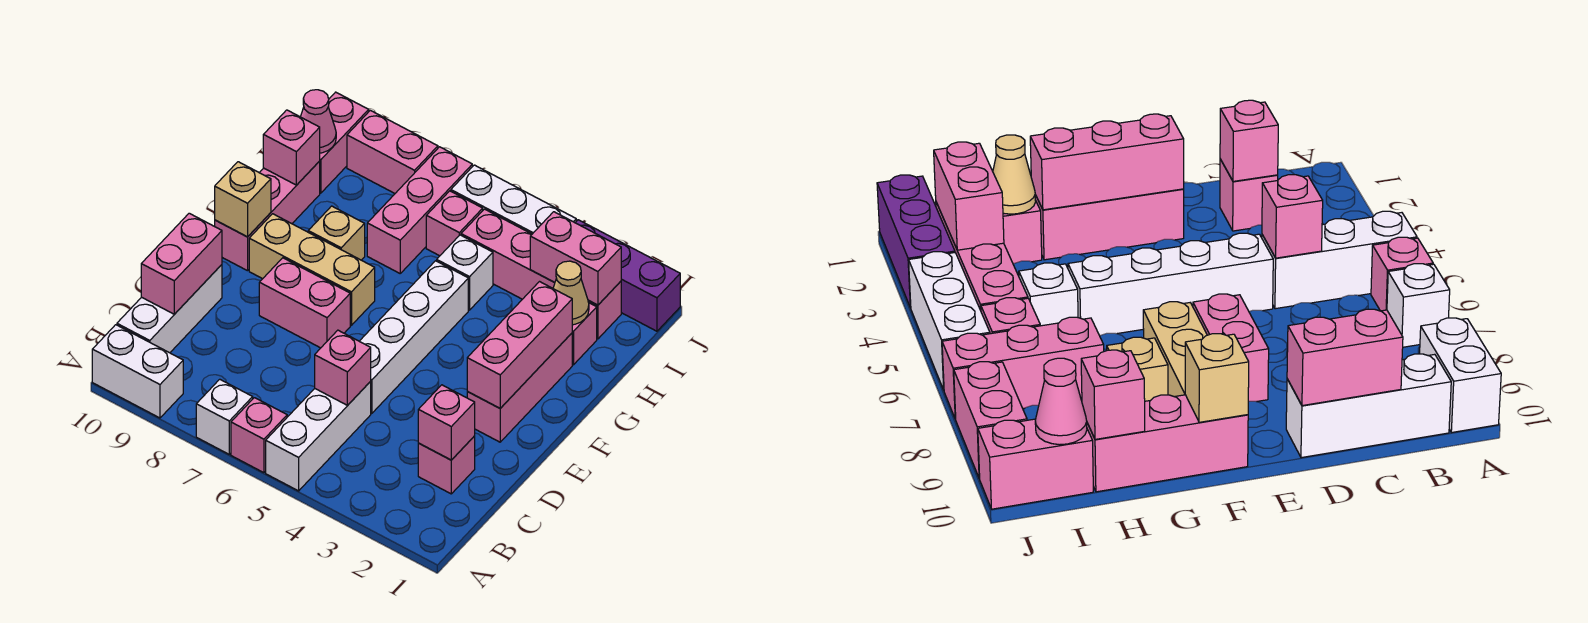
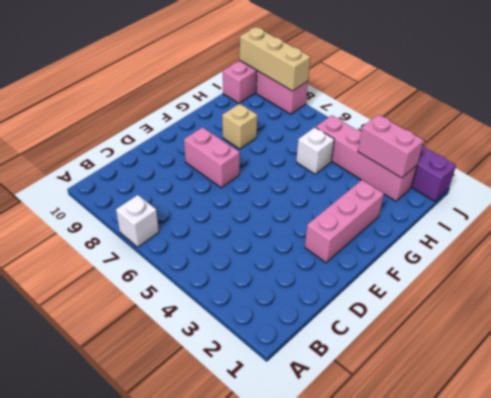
tan brick J8:J10 level 2 -> tan brick F7:F9 level 1
none -> white brick A5:C5 level 1
none -> pink brick A6 level 1
none -> white brick A9:A10 level 1
none -> white brick B10:D10 level 1

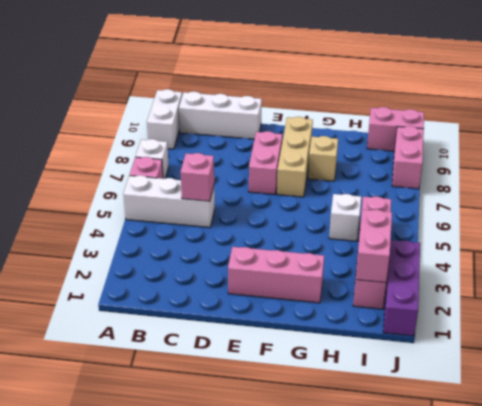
none -> pink brick C2 level 1
none -> white brick D5:G5 level 1
none -> pink brick F10:H10 level 1
none -> pink brick H2 level 1

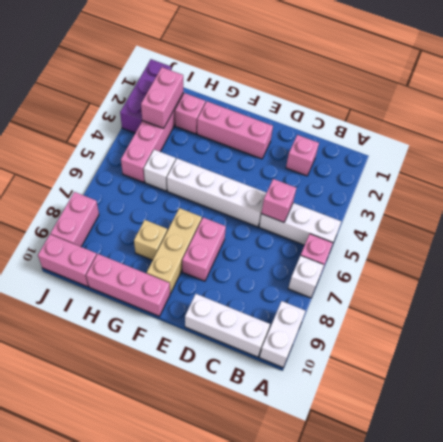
none -> pink brick H7:J7 level 1
none -> pink brick I6 level 1
none -> white brick J4:J6 level 1
none -> pink brick C2 level 2

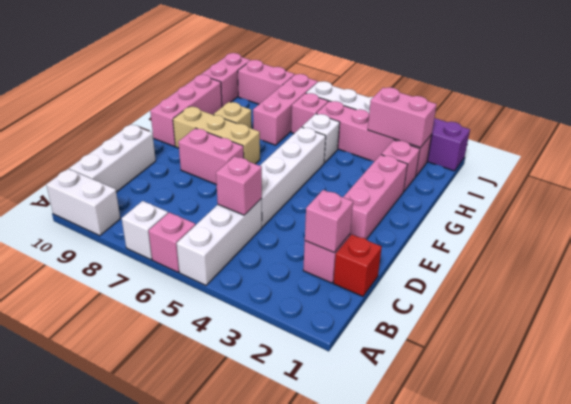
red brick C1 level 1 -> none
none -> pink brick C10:D10 level 2
none -> pink brick E2:G2 level 2
none -> tan brick F10 level 2
none -> tan cone H2 level 2

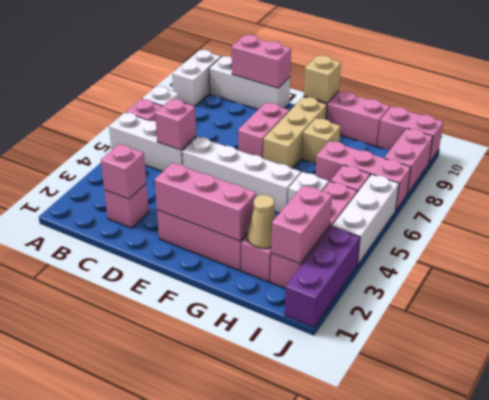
none -> pink brick H10 level 2
none -> pink cone I10 level 2

